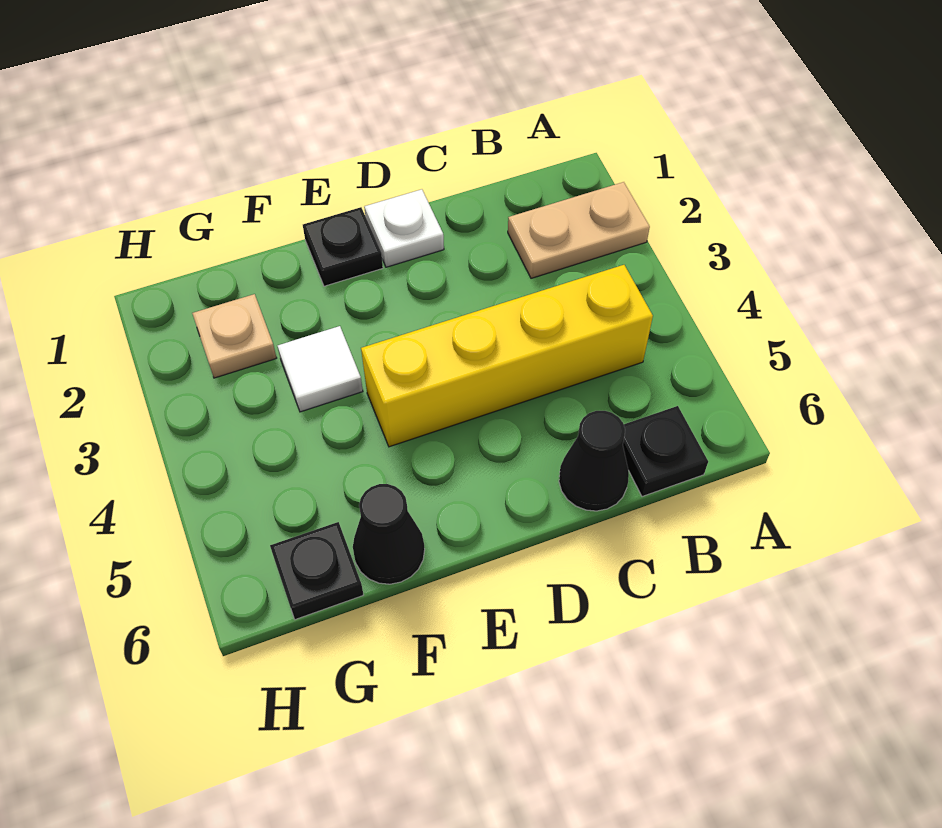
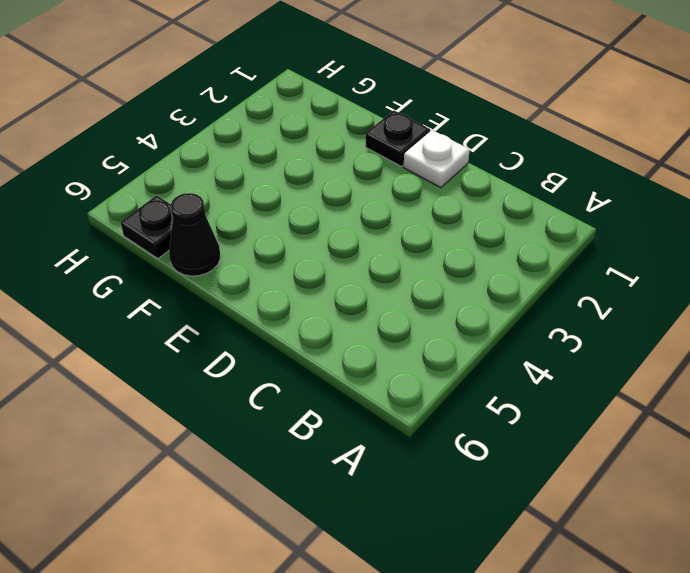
none -> tan plate A2:B2 level 1
none -> yellow brick B4:E4 level 1

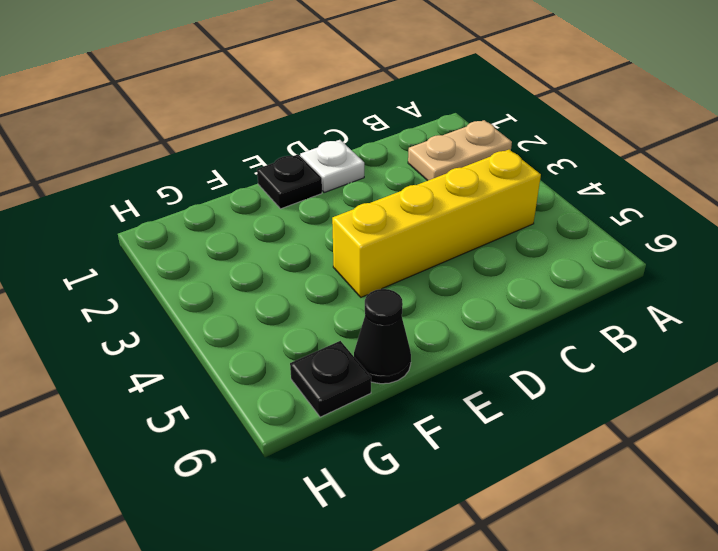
none -> black plate B6 level 1
none -> black cone C6 level 1

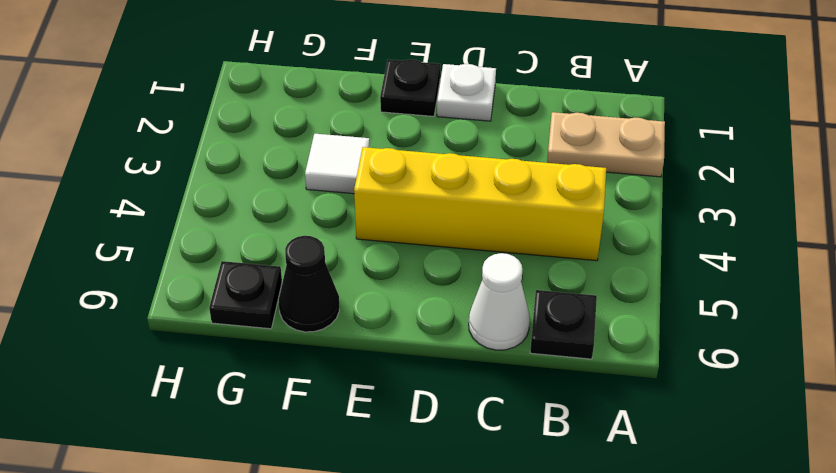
white cone C6 level 1 -> black cone C6 level 1
none -> tan plate G2 level 1

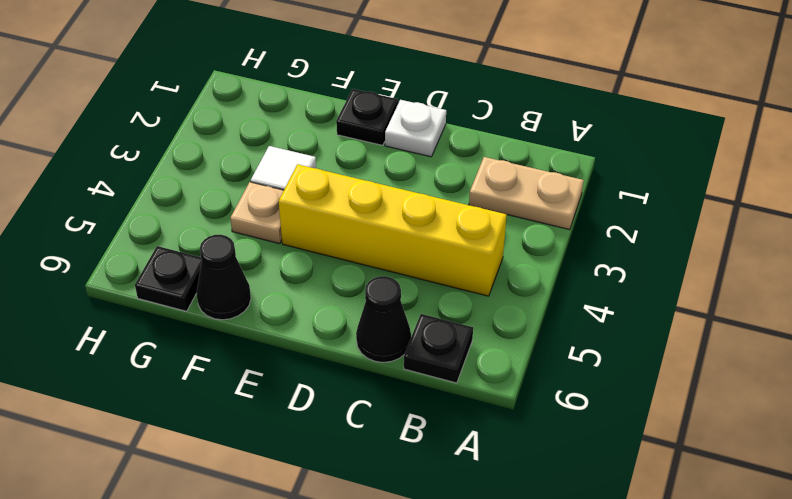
tan plate F4 level 1 -> tan plate G2 level 1

